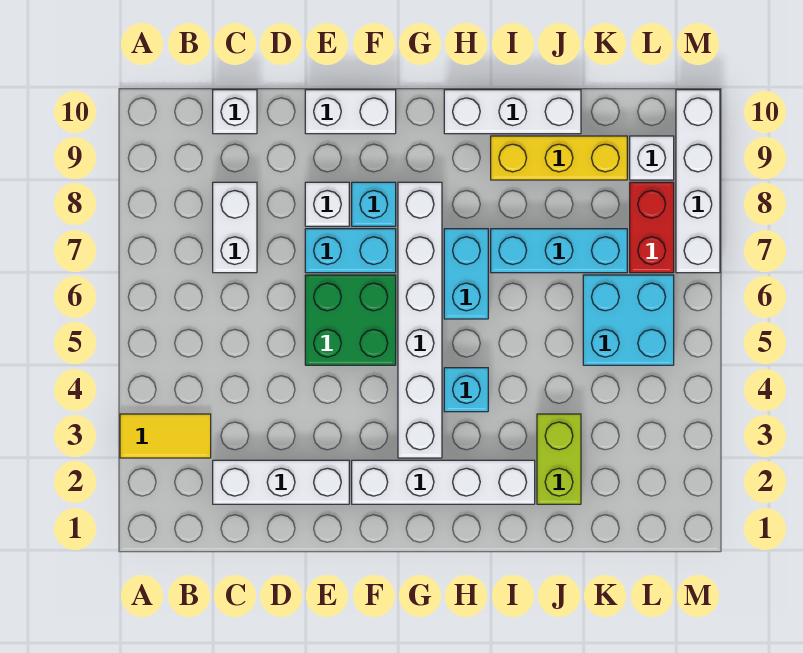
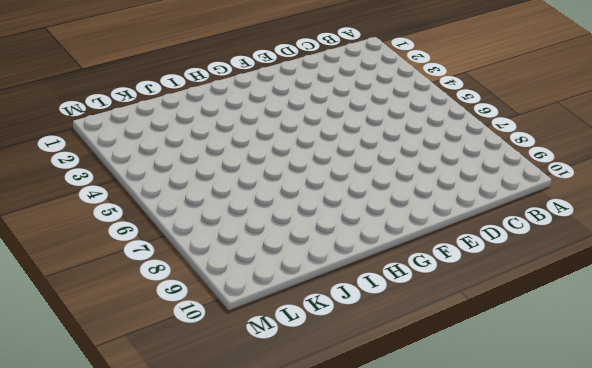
none -> yellow tile A3:B3 level 1
none -> white brick C2:E2 level 1
none -> white brick C7:C8 level 1

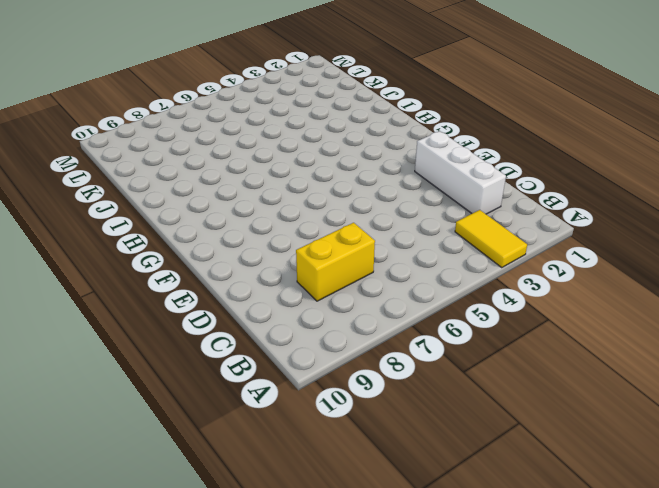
yellow brick C7:C8 level 1 -> white brick C7:C8 level 1
none -> white brick C10 level 1
none -> green brick E5:F6 level 1
none -> cyan brick E7:F7 level 1

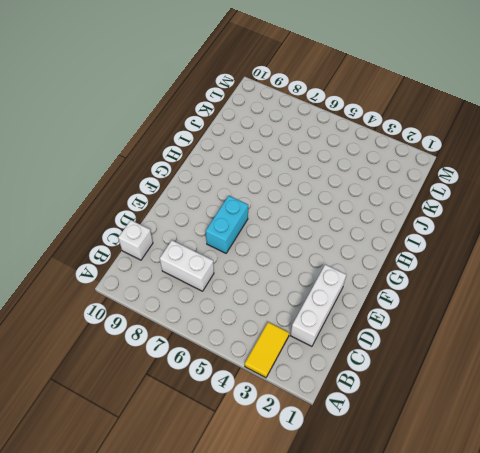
none -> green brick E5:F6 level 1
none -> white brick E8 level 1
none -> white brick E10:F10 level 1

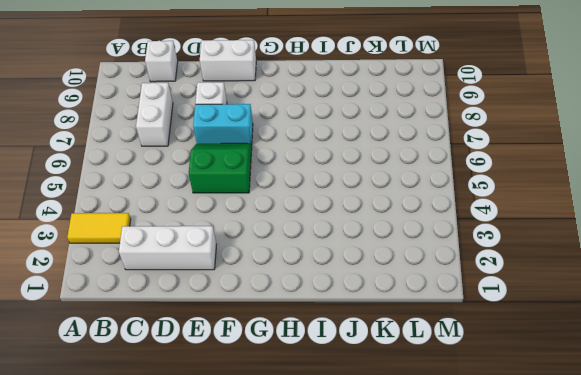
green slope E5:F6 level 1 top 5 -> green brick E5:F6 level 1
none -> white brick F2:I2 level 1
none -> cyan brick F8 level 1
none -> white brick G3:G8 level 1

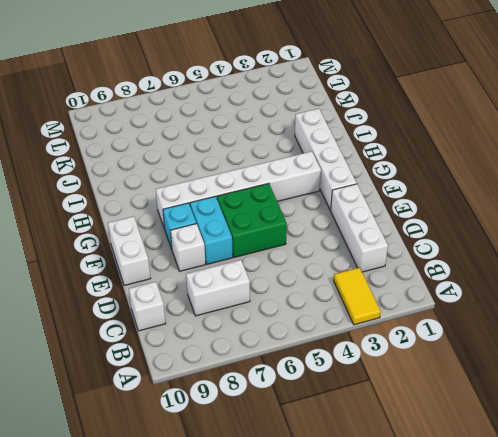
none -> cyan brick H4 level 1
none -> cyan brick H6:H7 level 1
none -> white brick H10:J10 level 1

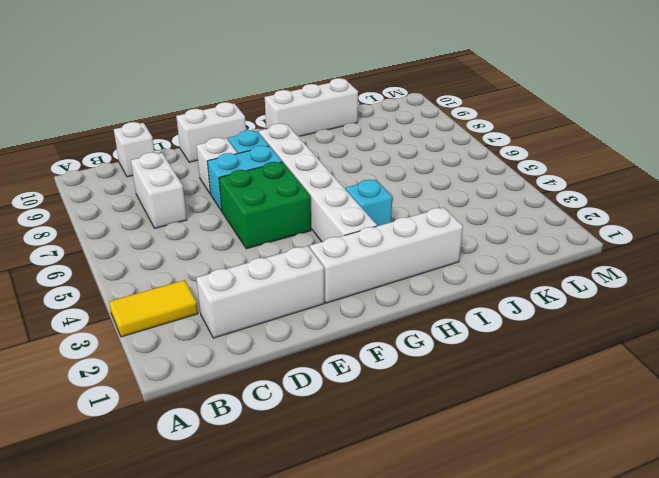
none -> cyan brick H6:H7 level 1
none -> cyan brick I7:K7 level 1
none -> yellow brick I9:K9 level 1

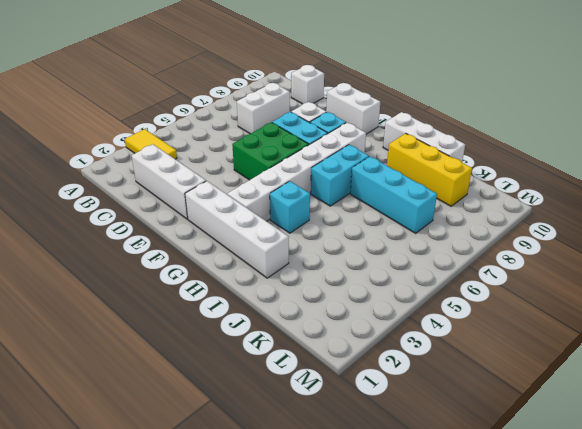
none -> lime brick J2:J3 level 1
none -> cyan brick K5:L6 level 1
none -> red brick L7:L8 level 1

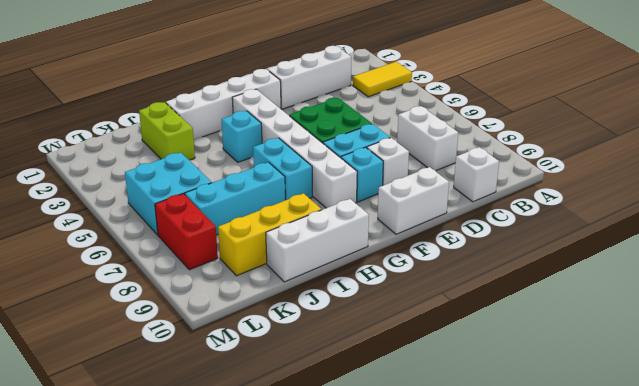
none -> white brick L9 level 1
none -> white brick M7:M10 level 1

